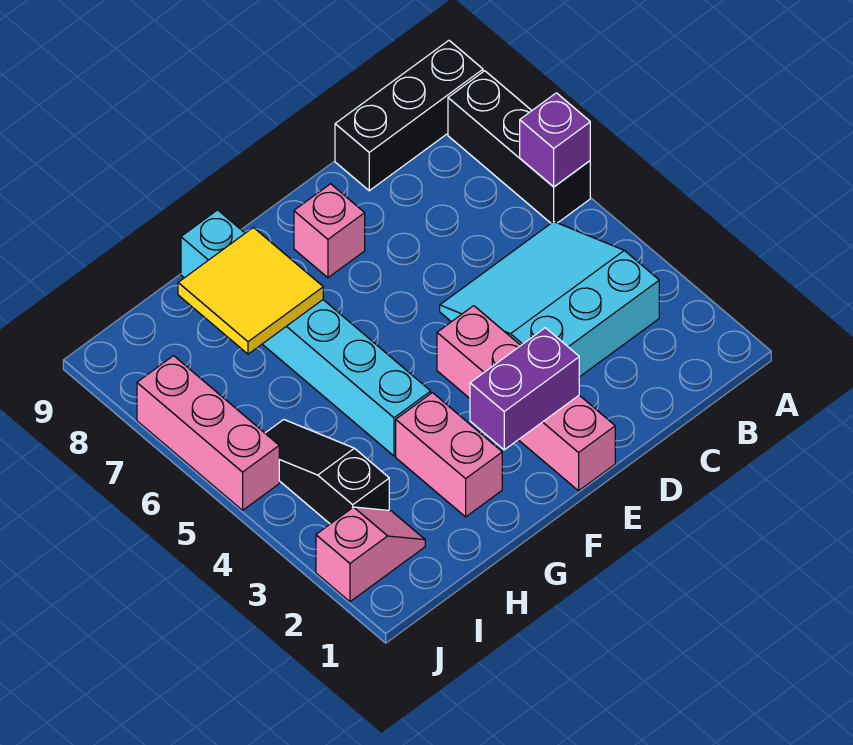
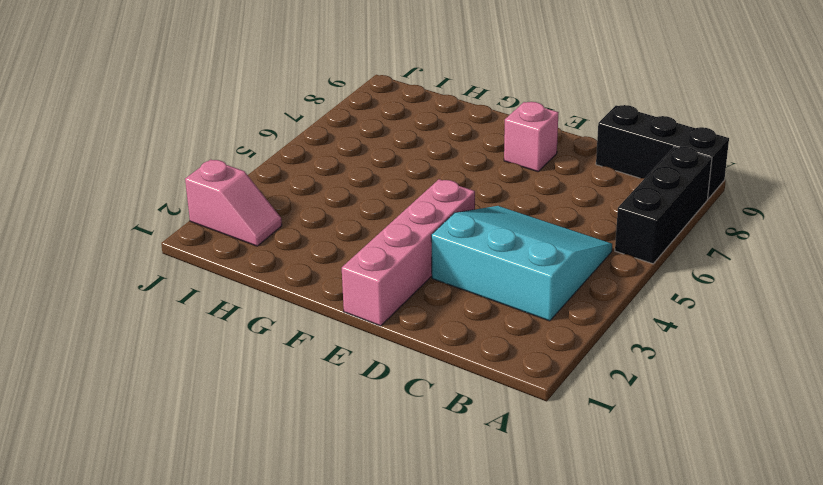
none -> pink brick G2:G3 level 1
none -> cyan brick G4:G9 level 1
none -> black slope I3:I5 level 1 top 3

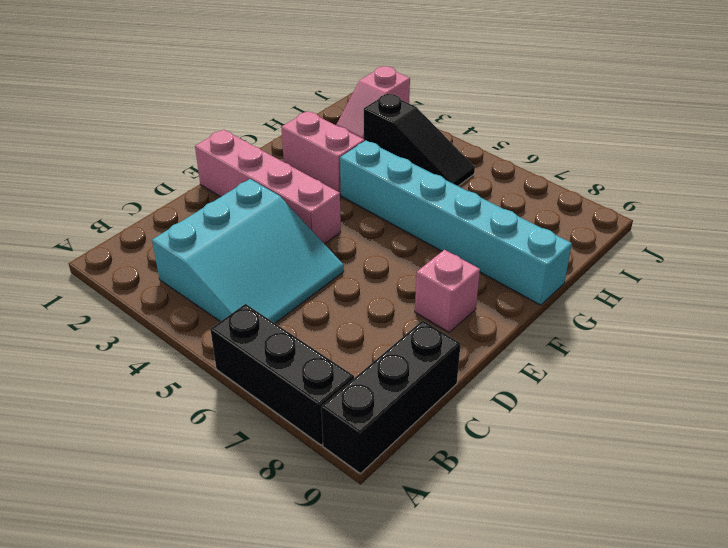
none -> pink brick J5:J7 level 1
none -> purple brick A6 level 2
none -> purple brick E2:F2 level 2

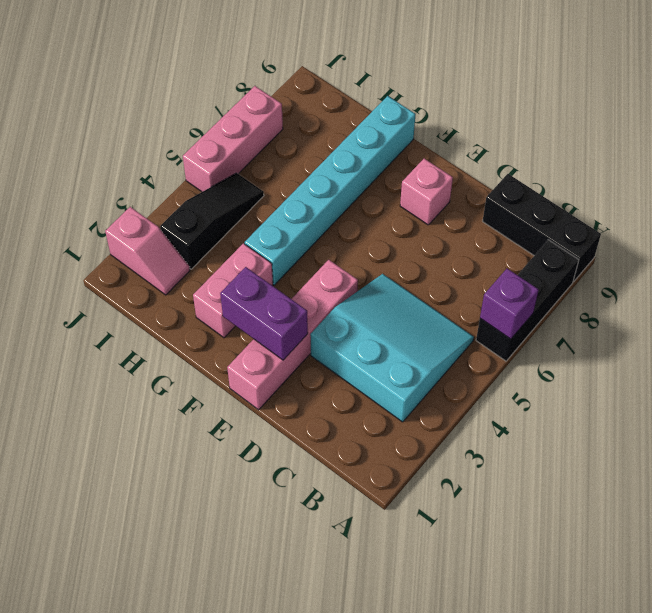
none -> yellow tile G7:H8 level 2

